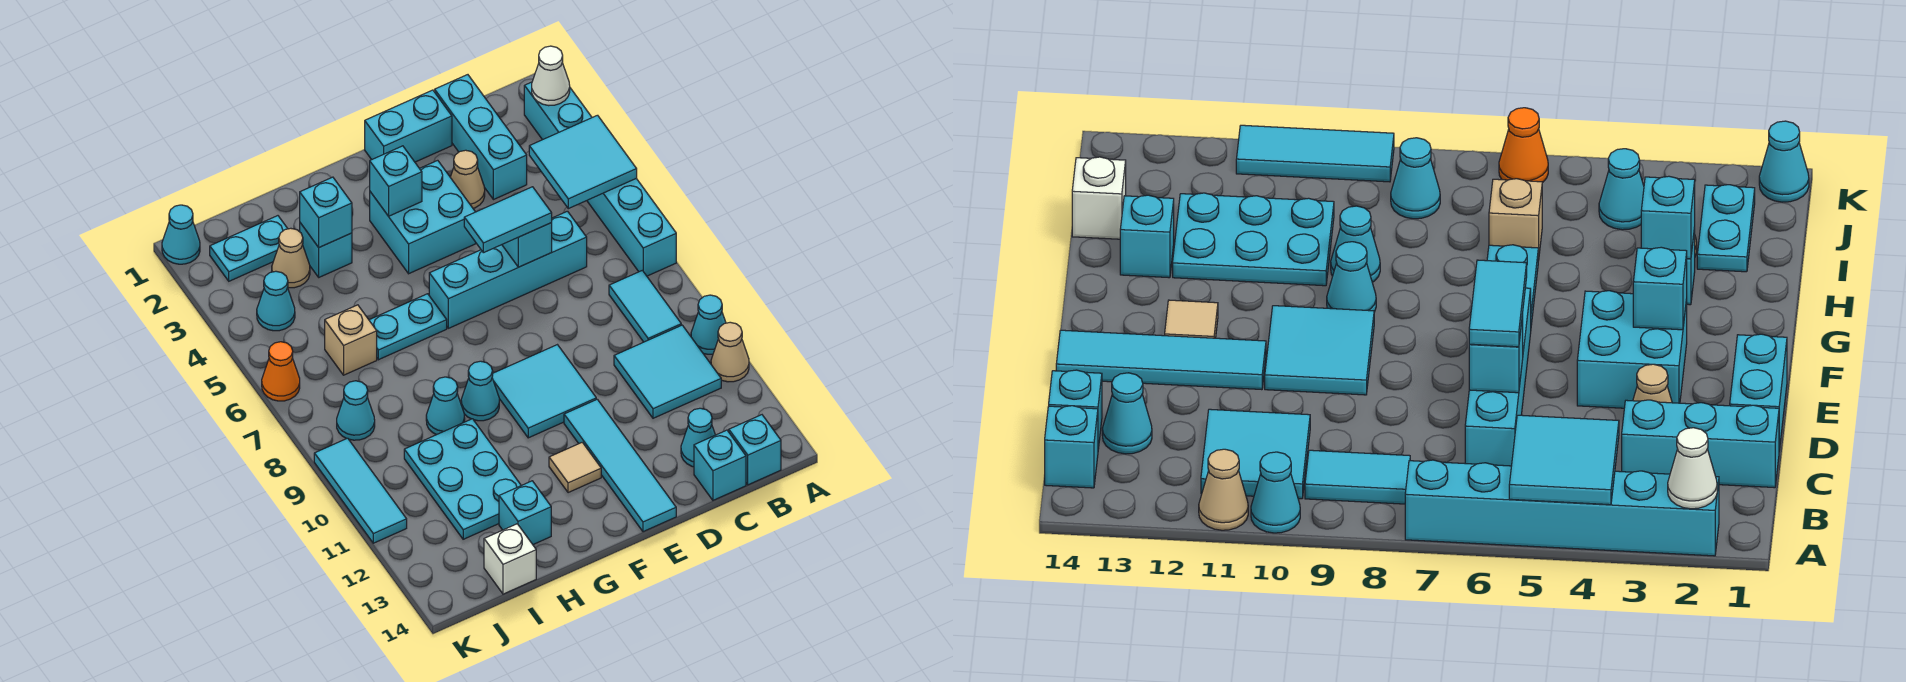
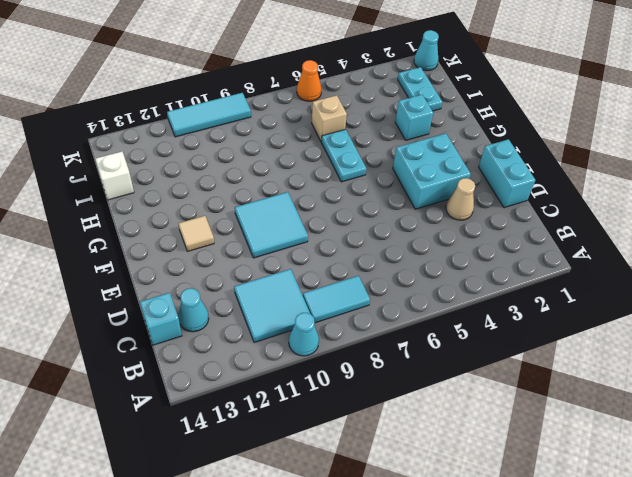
none -> cyan brick A2:A7 level 1
none -> tan cone A11 level 1
none -> cyan brick B14 level 1
none -> cyan brick C1:C3 level 1

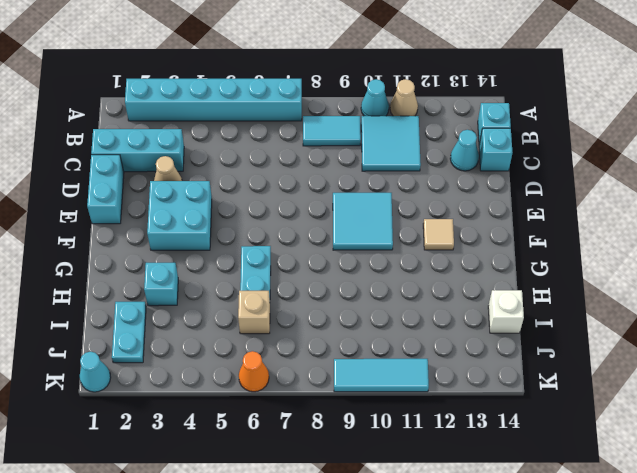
none -> cyan brick C6:F6 level 1
none -> cyan tile E11:E14 level 1
none -> cyan cone G9 level 1
none -> cyan cone H9 level 1

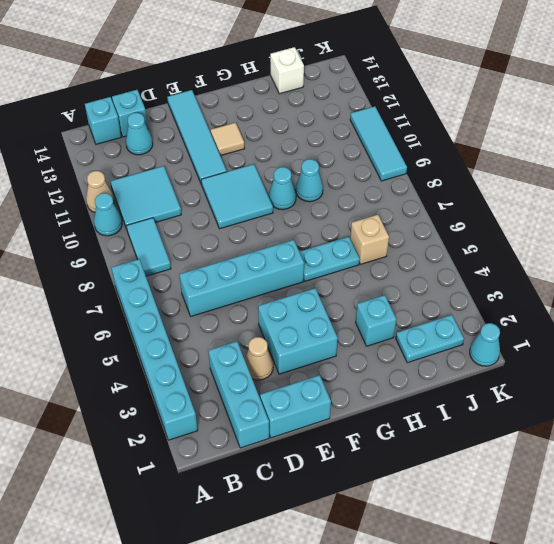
none -> cyan plate H10:I12 level 1
none -> cyan brick H13 level 1
none -> tan cone I3 level 1
none -> cyan cone J4 level 1

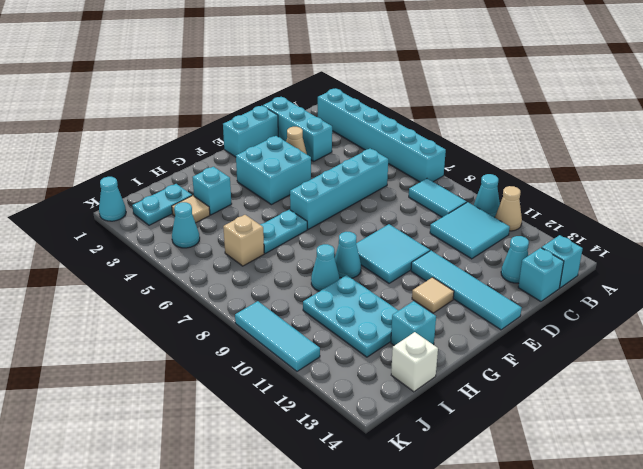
tan tile I3 level 1 -> tan cone I3 level 1
none -> cyan cone J8 level 1
none -> orange cone K6 level 1
none -> white cone A2 level 2
none -> cyan tile A4:B5 level 2

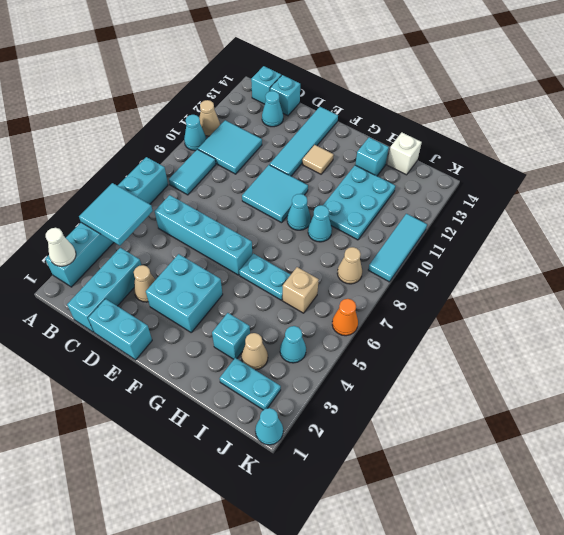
tan cone J8 level 1 -> cyan cone J8 level 1
none -> cyan brick D6 level 2
none -> cyan brick F3 level 2
none -> cyan brick H3 level 2
none -> cyan tile D6:E6 level 3

